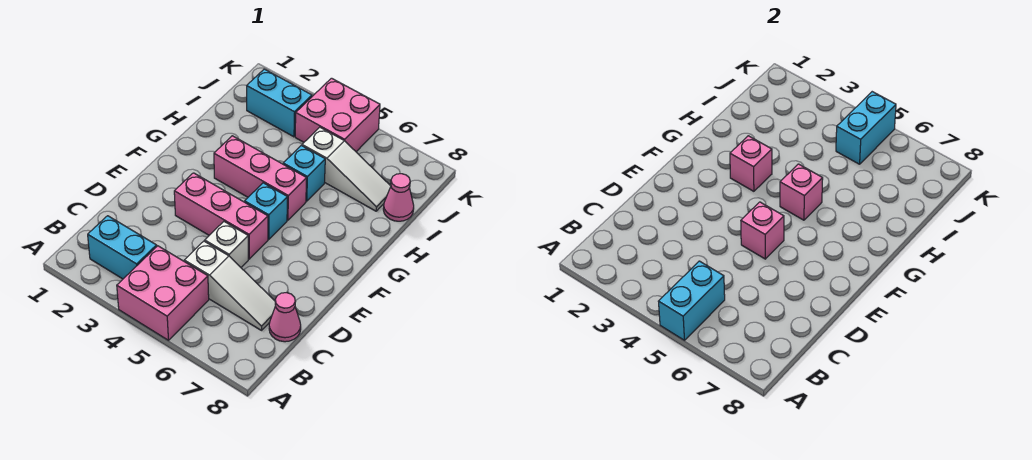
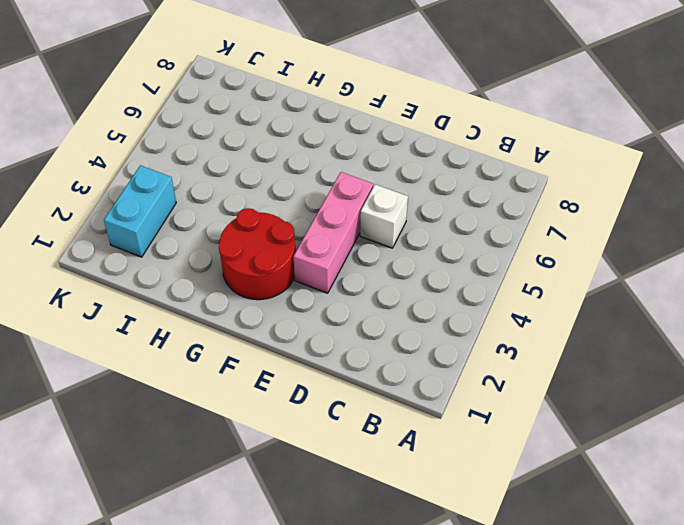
red round brick F2:G3 level 1 -> pink brick G3:G5 level 1
none -> pink brick A4:B5 level 1
none -> cyan brick B2:B3 level 1
none -> white slope C5:C7 level 1 top 5

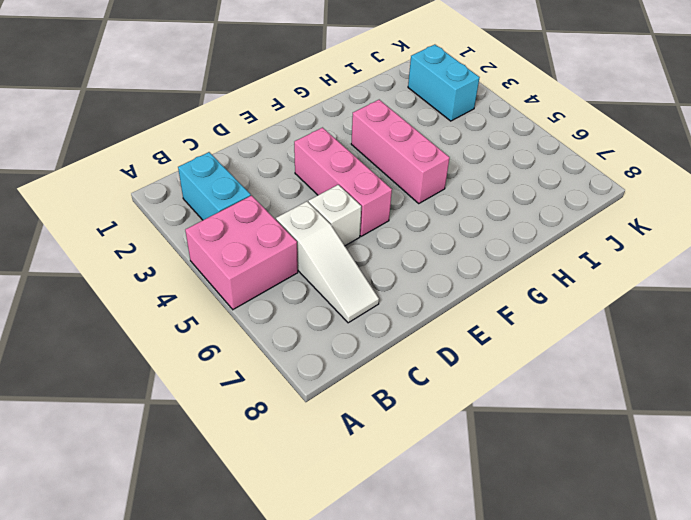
none -> pink cone C8 level 1
none -> cyan brick F5 level 1
none -> cyan brick H5 level 1

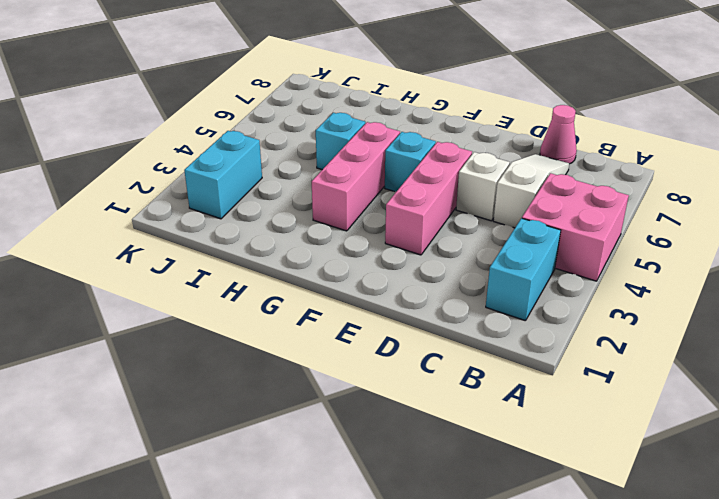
none -> white slope I5:I7 level 1 top 5
none -> pink cone I8 level 1
none -> pink brick J4:K5 level 1

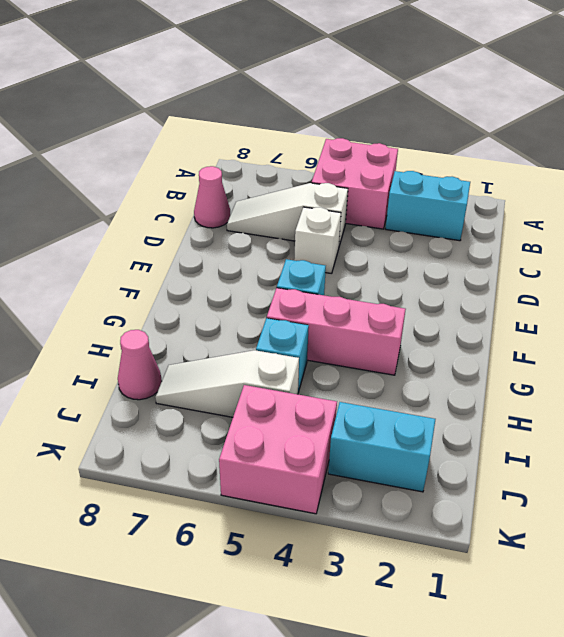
none -> pink brick E3:E5 level 1
none -> cyan brick A5:B5 level 2
none -> pink brick E5 level 2

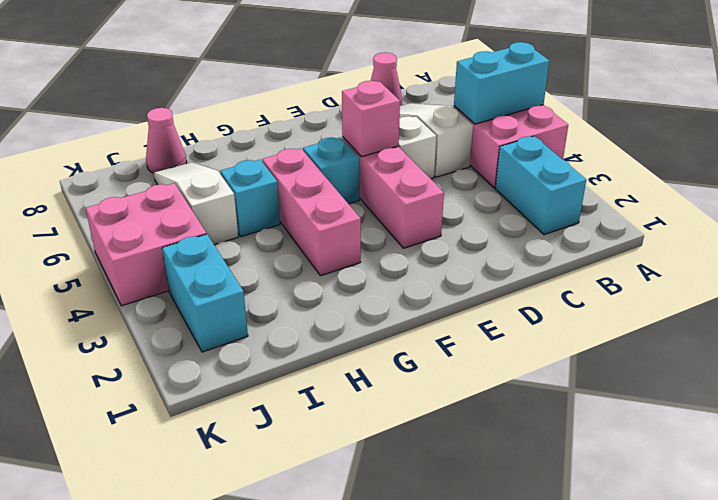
none -> pink brick G3 level 2
none -> pink brick G5 level 2
none -> cyan brick J5:K5 level 2

